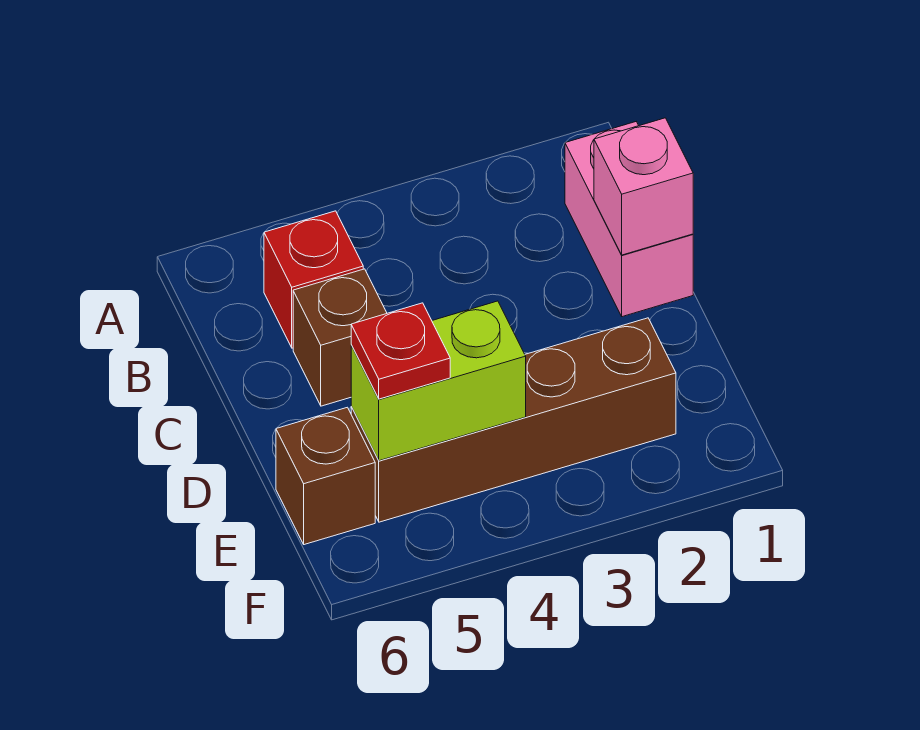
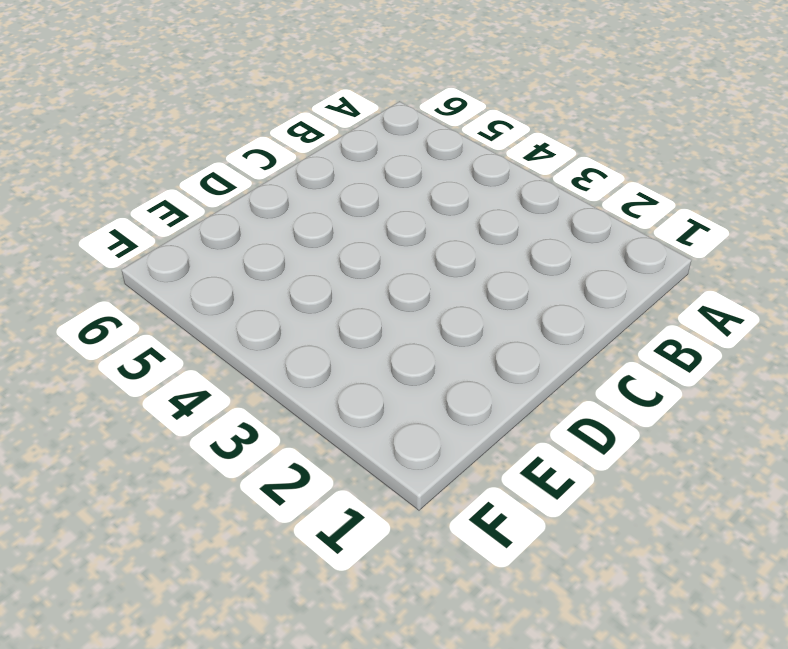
none -> pink brick B1:C1 level 1
none -> red brick B5 level 1

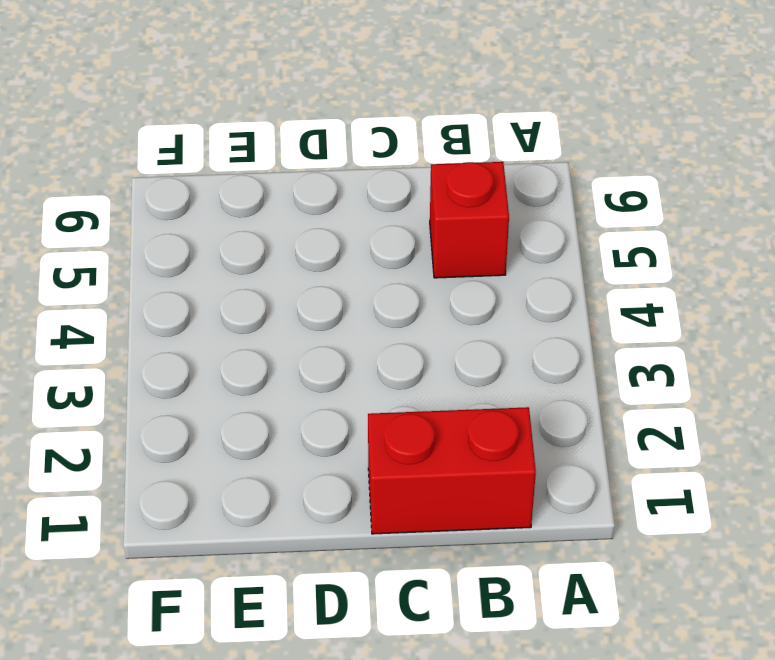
red brick B1:C1 level 1 -> pink brick B1:C1 level 1
none -> brown brick C5 level 1
none -> brown brick E2:E5 level 1

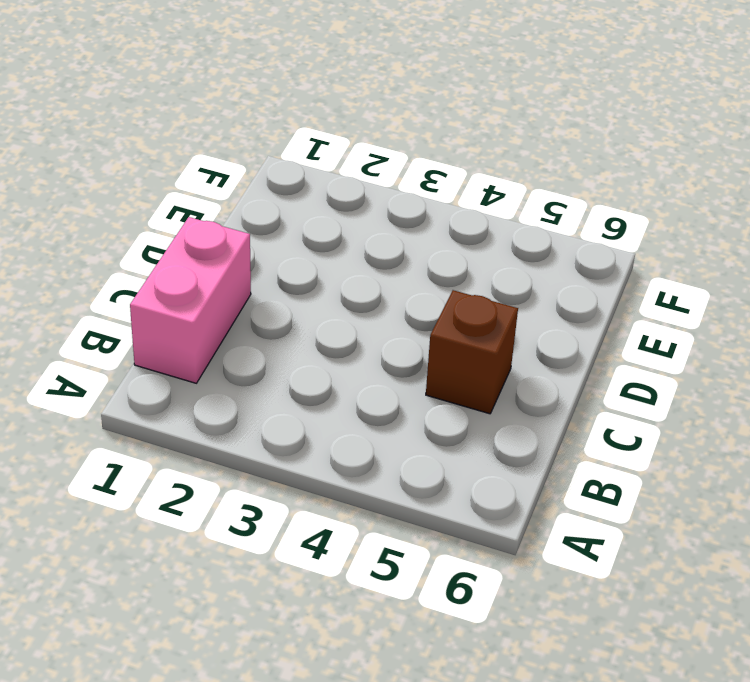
none -> red brick B5 level 1
none -> brown brick E2:E5 level 1

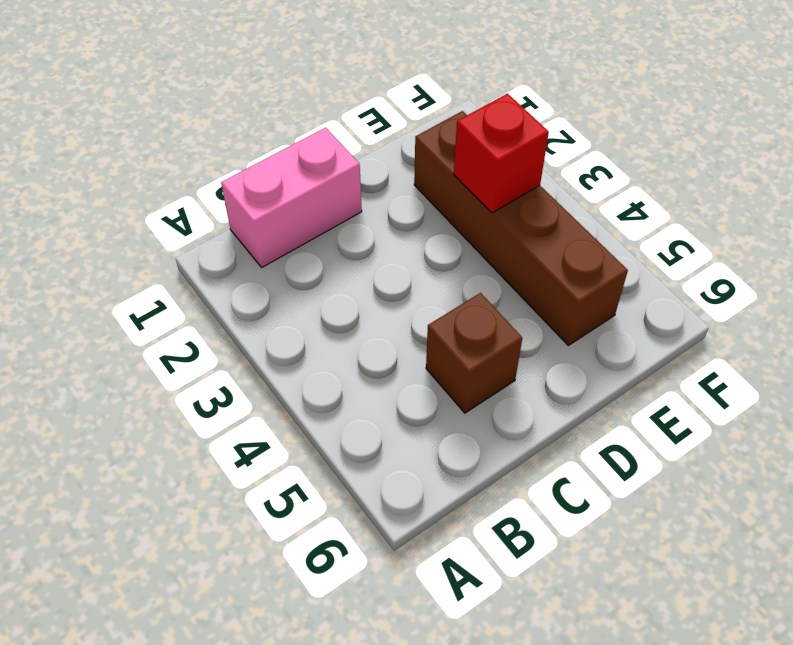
red brick E3 level 2 -> red brick B5 level 1
none -> brown brick E6 level 1
none -> pink brick C1 level 2

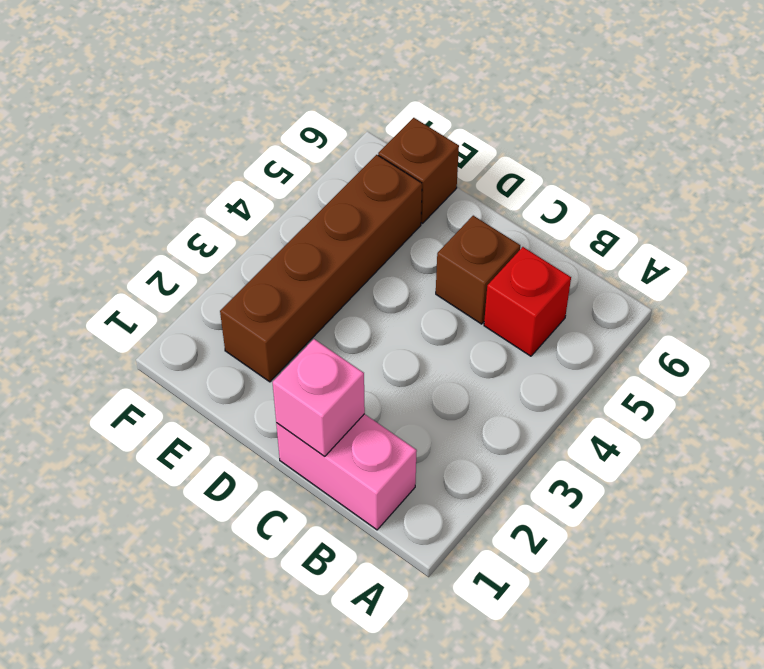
none -> lime brick E4:E5 level 2
none -> red plate E5 level 3

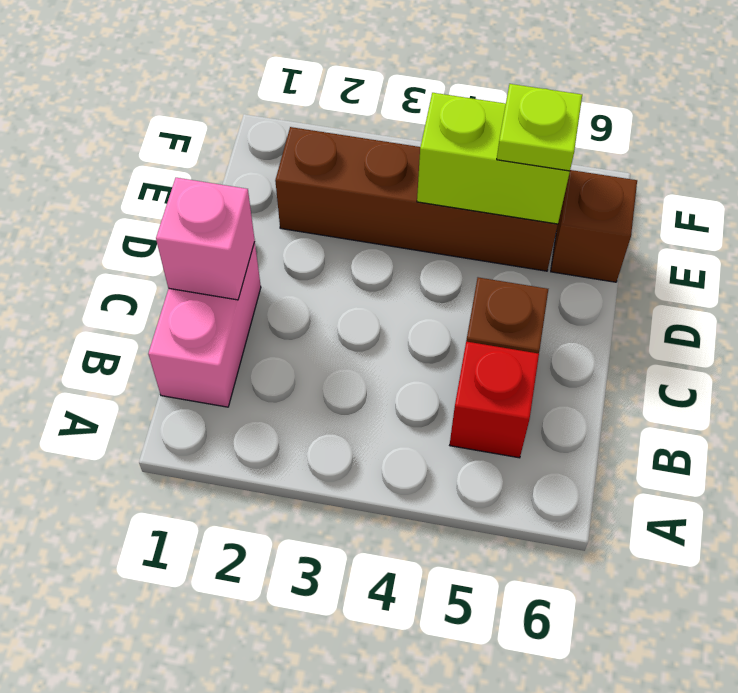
lime plate E5 level 3 -> red plate E5 level 3

